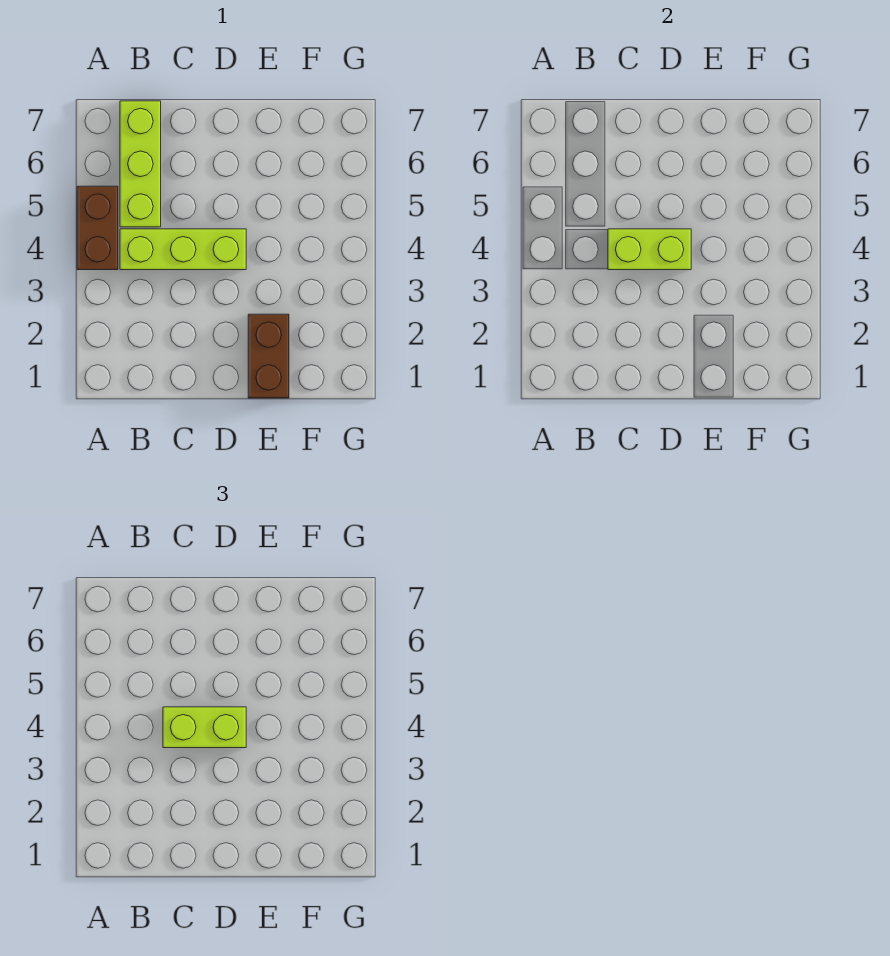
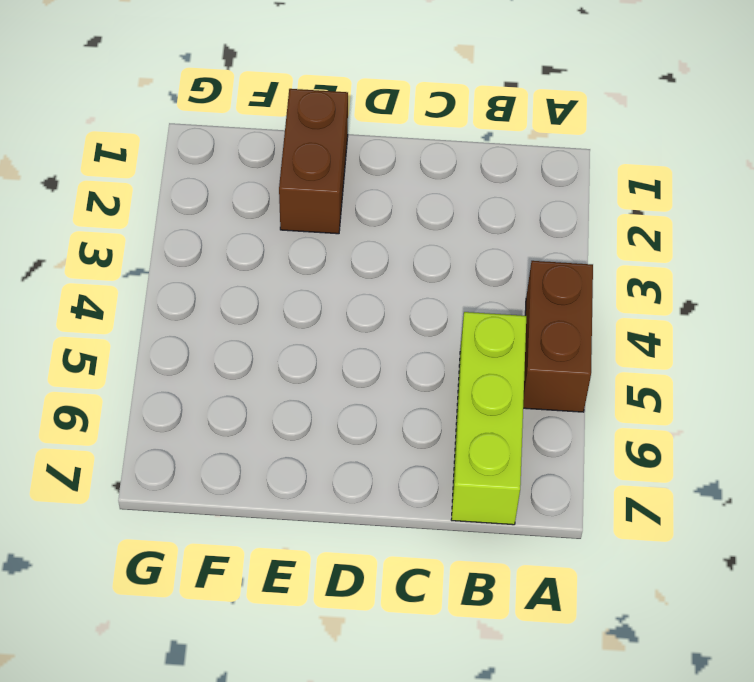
none -> lime brick B4:D4 level 1
none -> lime brick C4:D4 level 2

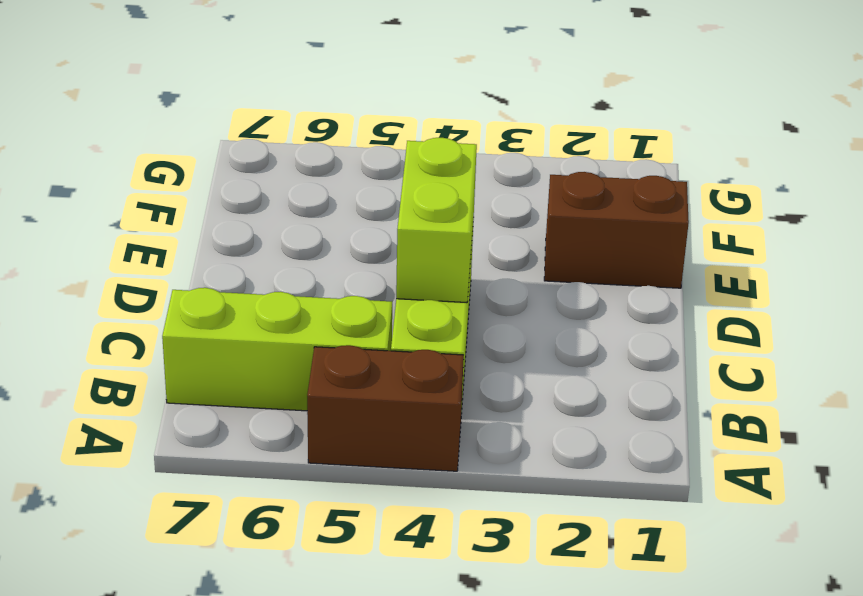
none -> lime brick C4:D4 level 3

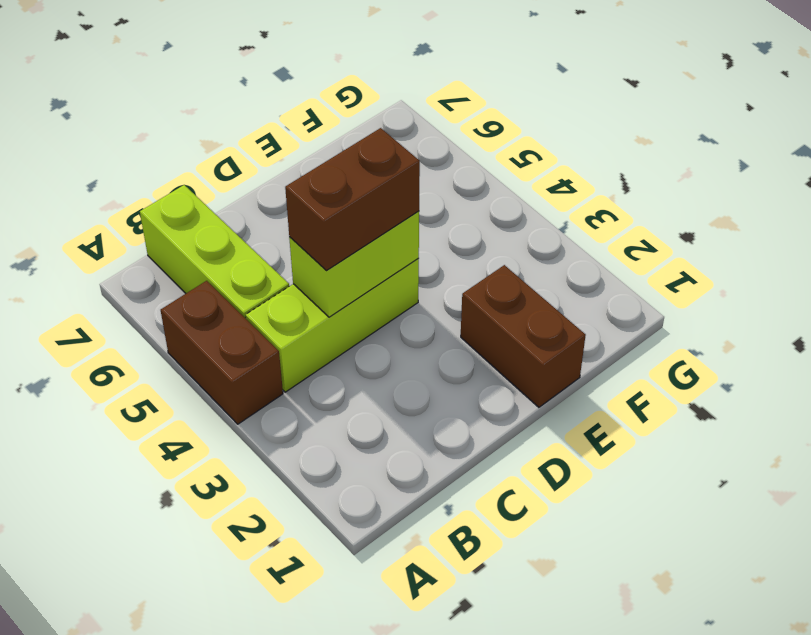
brown brick C4:D4 level 3 -> lime brick C4:D4 level 3

